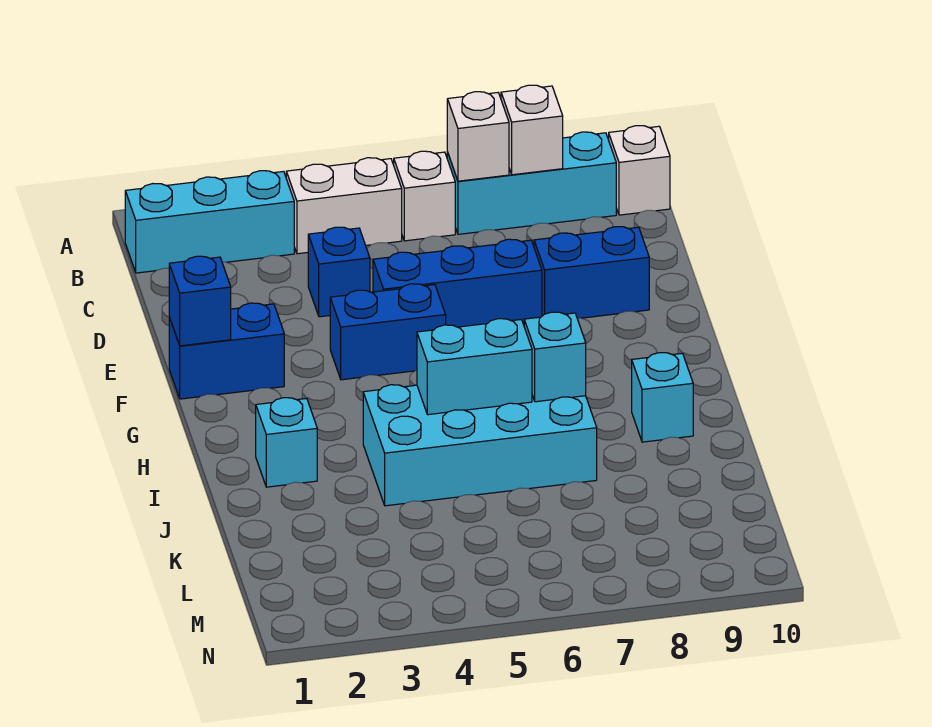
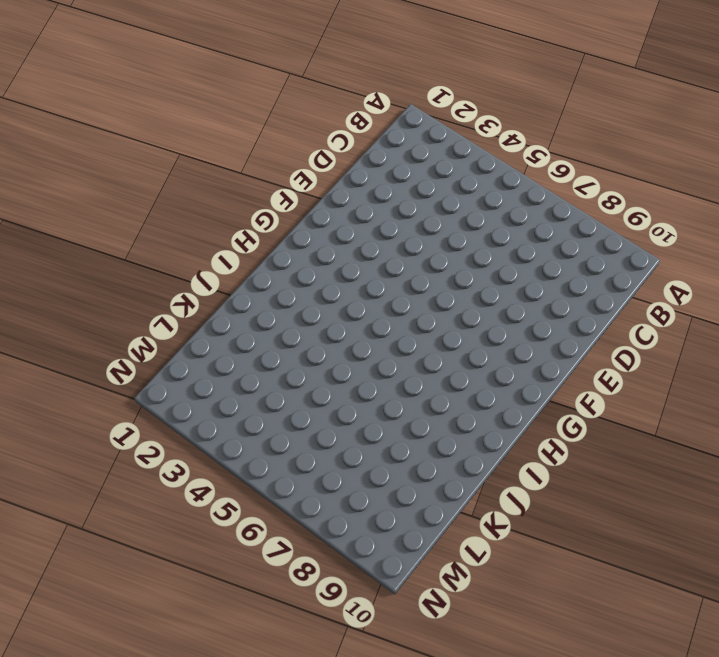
none -> cyan brick B1:B3 level 1
none -> white brick B4:B5 level 1
none -> white brick B6 level 1

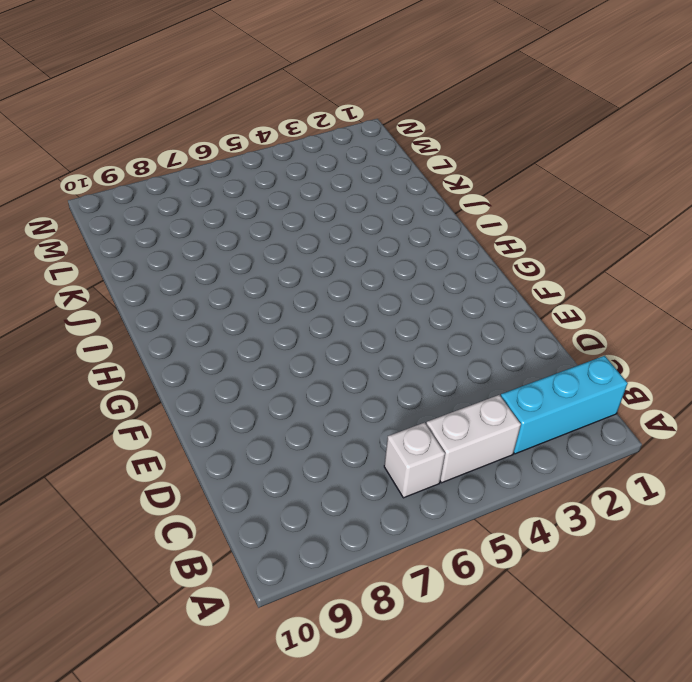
none -> cyan brick B7:B9 level 1
none -> white brick B10 level 1
none -> blue brick D4 level 1

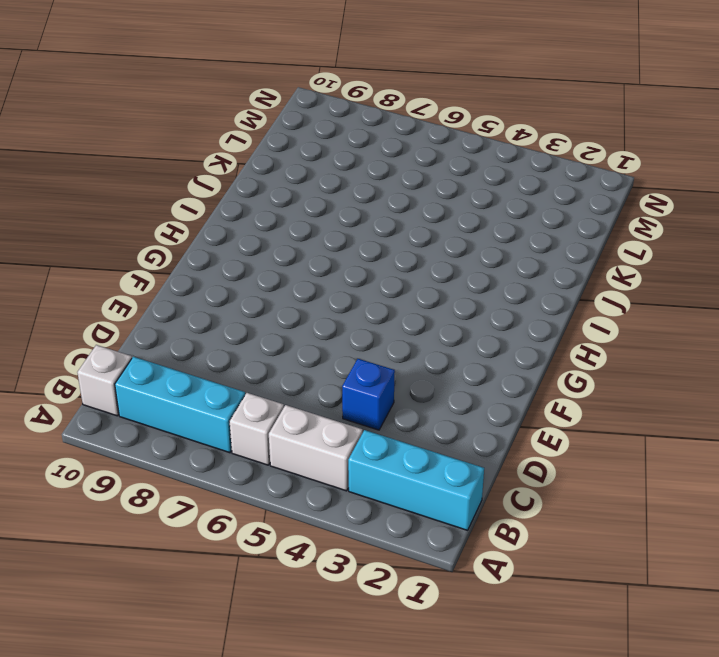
none -> blue brick E5:E7 level 1
none -> blue brick E8:E9 level 1
none -> blue brick F1:F2 level 1

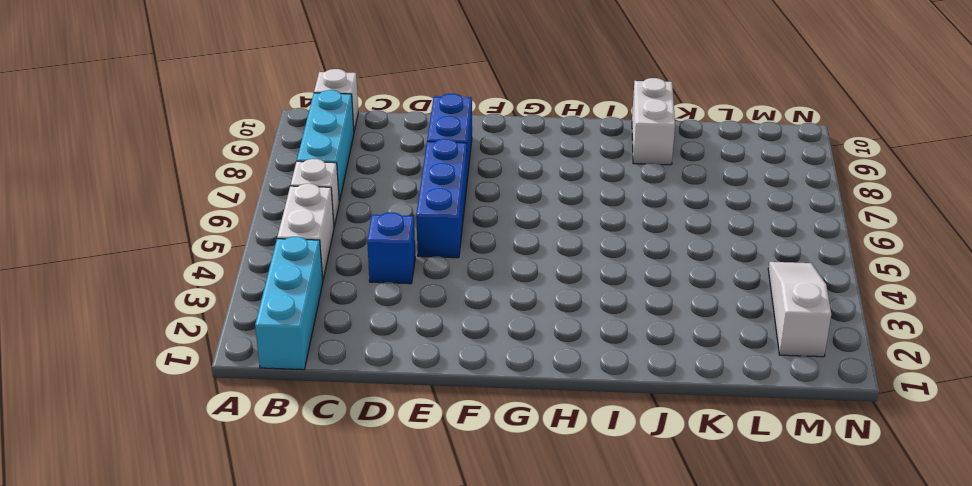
white brick J9:J10 level 1 -> none
white slope M2:M4 level 1 top 2 -> none
none -> blue brick F1:F2 level 1
none -> blue brick F4:F5 level 1
none -> cyan brick I2 level 1

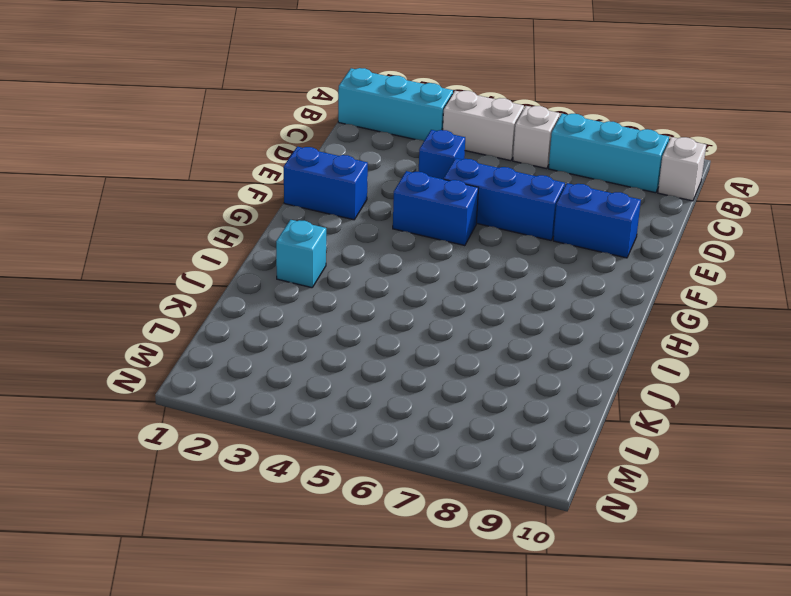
none -> cyan brick I4:J7 level 1
none -> cyan brick I9 level 1
none -> white brick B7 level 2

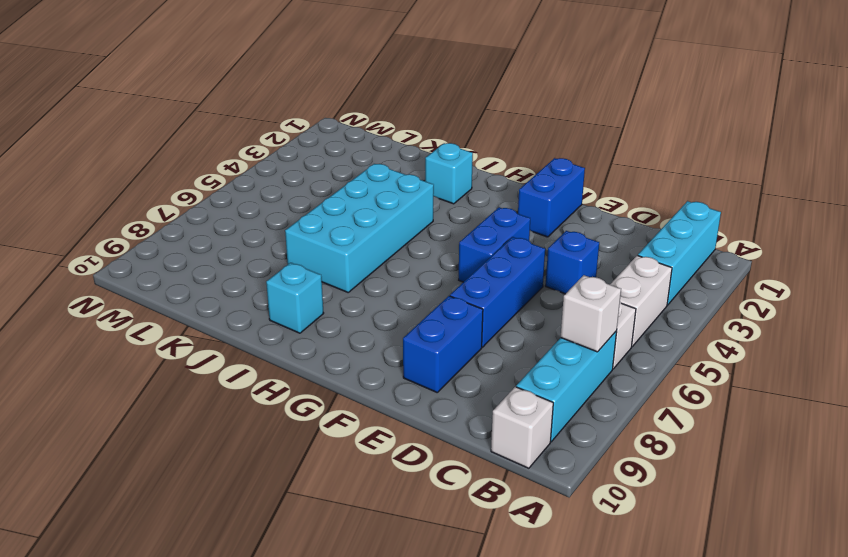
none -> white brick B8 level 2
none -> blue brick F1 level 2
none -> cyan brick I5:I6 level 2

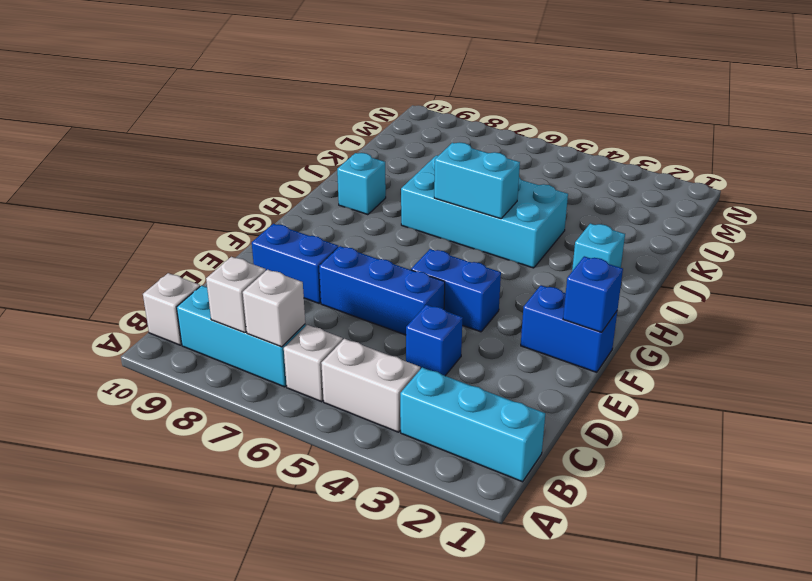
none -> cyan brick I7 level 2

